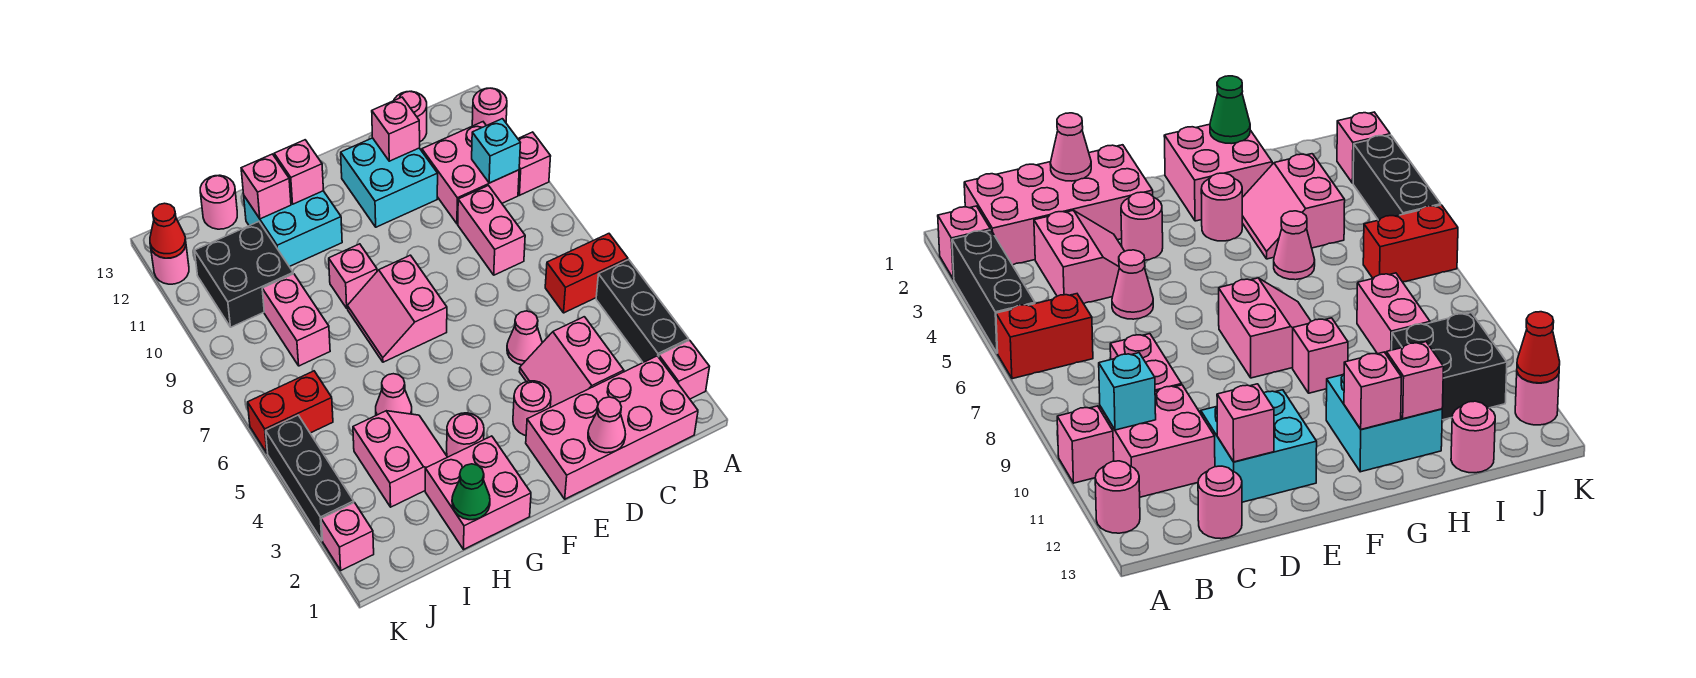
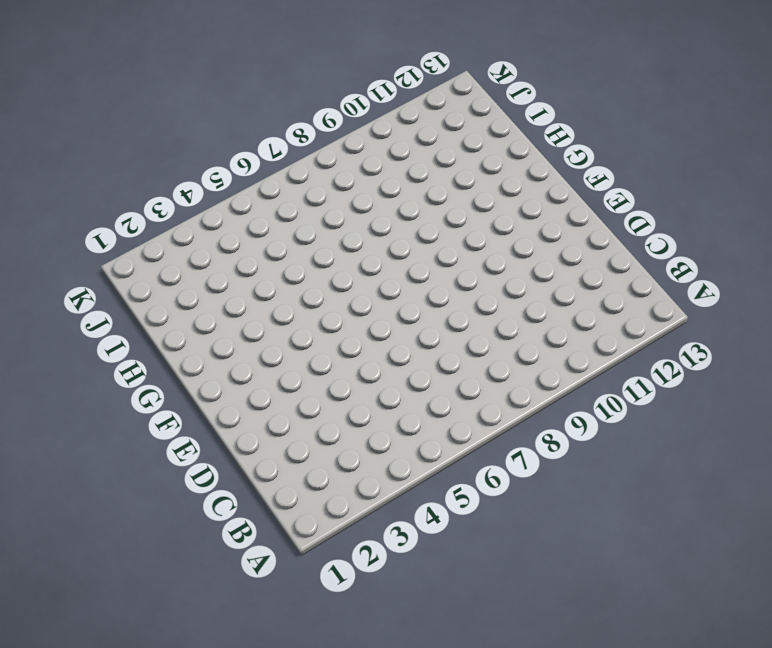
none -> pink brick A2 level 1
none -> black brick A3:A5 level 1
none -> red brick A6:B6 level 1
none -> pink brick A10 level 1

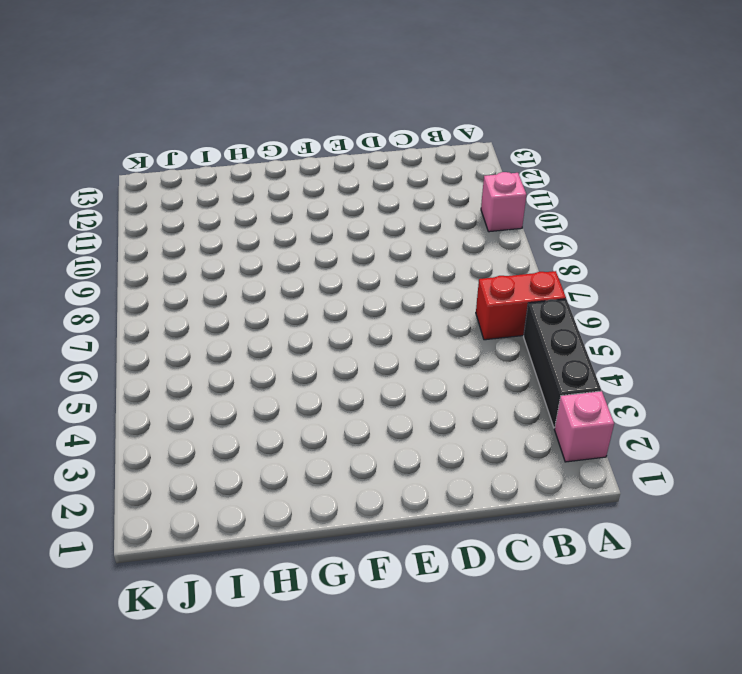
none -> pink round brick A12 level 1
none -> pink brick B1:E2 level 1
none -> pink brick B10:C11 level 1
none -> pink slope C3:D4 level 1 top C

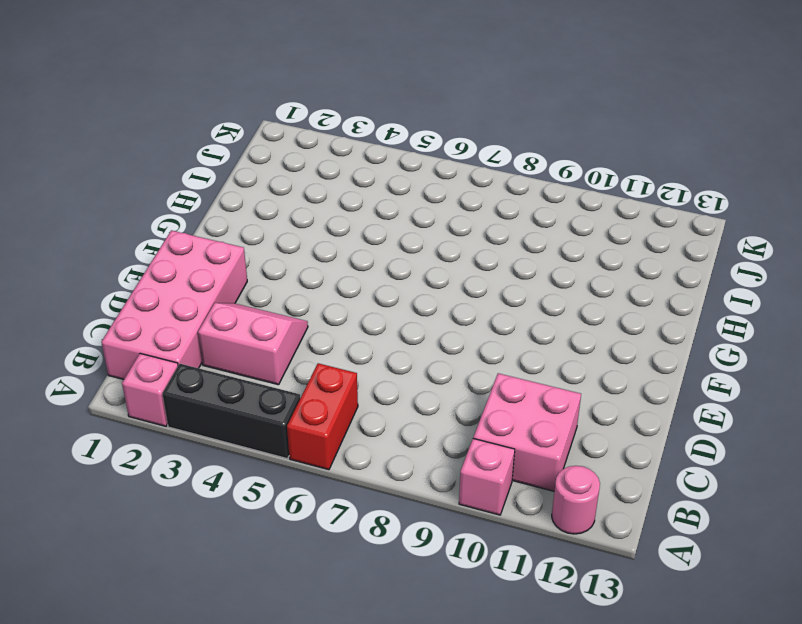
none -> pink brick C8:C9 level 1
none -> pink round brick C13 level 1
none -> pink cone D5 level 1
none -> cyan brick D11:E12 level 1

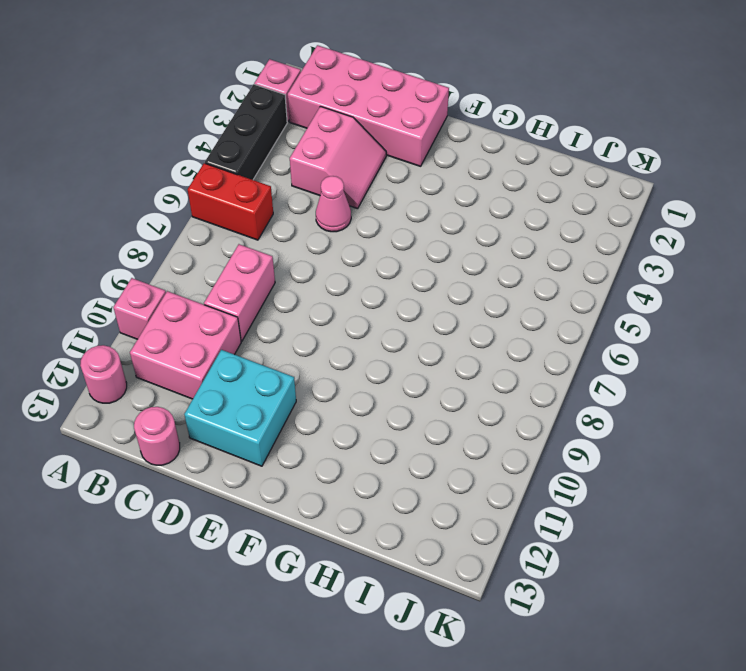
none -> pink round brick E3 level 1
none -> pink slope F7:G8 level 1 top F
none -> pink brick G1:H2 level 1
none -> pink round brick G3 level 1

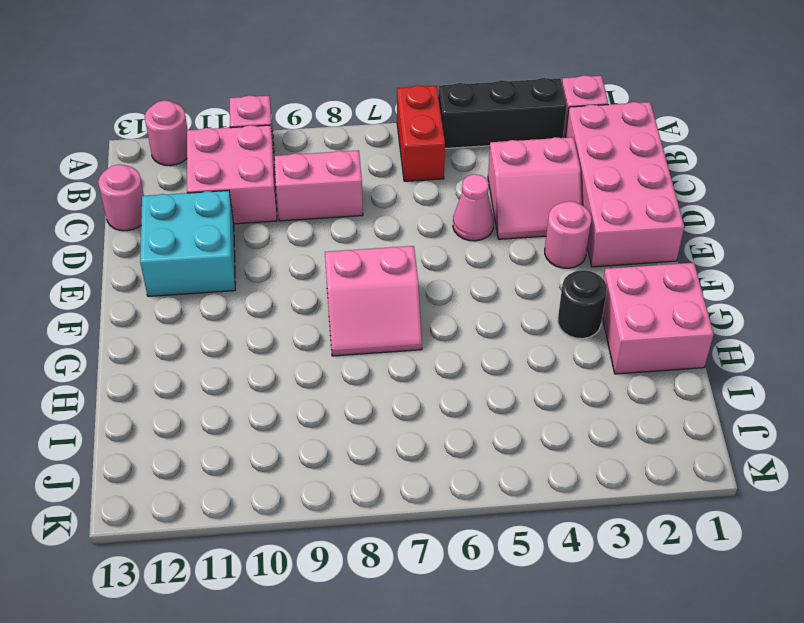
black round brick G3 level 1 -> pink round brick G3 level 1
none -> pink brick G9 level 1
none -> cyan brick G11:H12 level 1
none -> pink slope H3:I4 level 1 top I
none -> pink cone H5 level 1

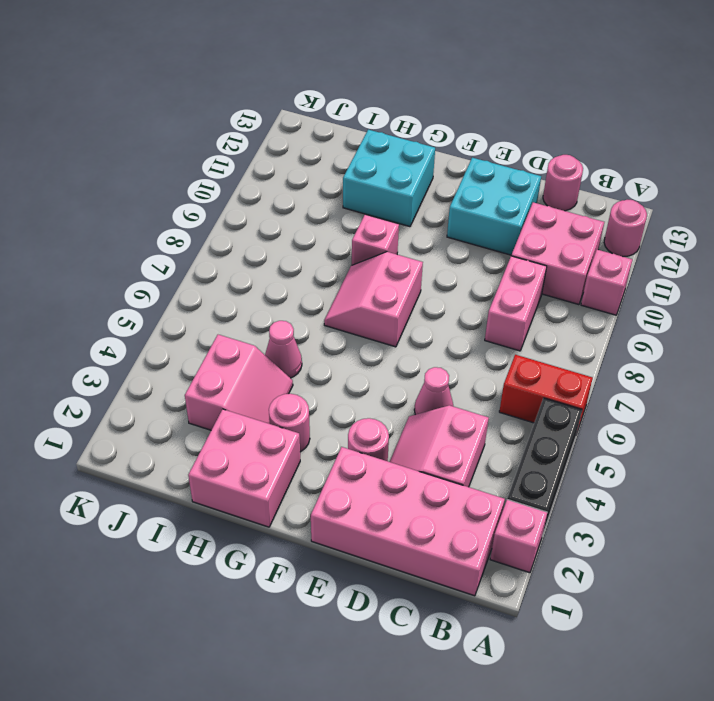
none -> pink brick I8:I9 level 1
none -> black brick I10:J11 level 1
none -> pink round brick I13 level 1
none -> red brick J6:K6 level 1

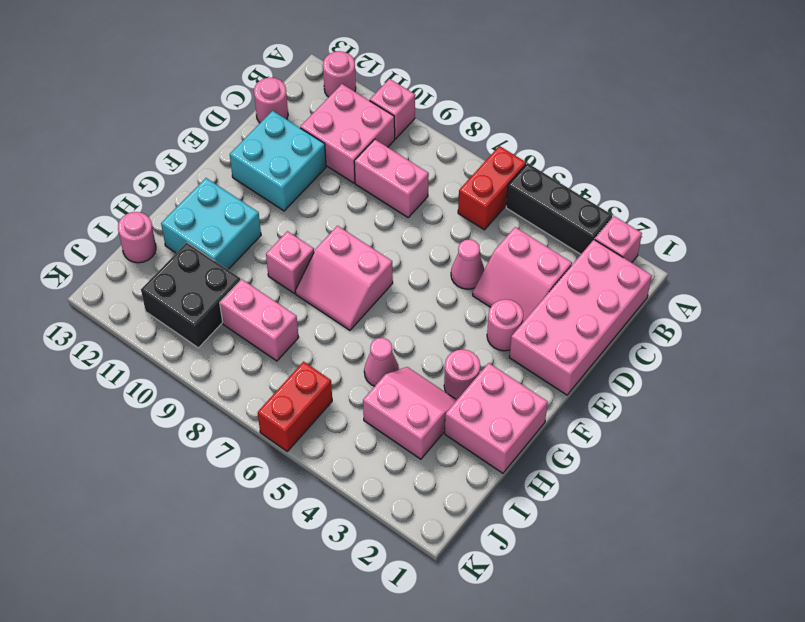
none -> pink brick K2 level 1
none -> black brick K3:K5 level 1
none -> pink round brick K12 level 1
none -> cyan brick B10 level 2

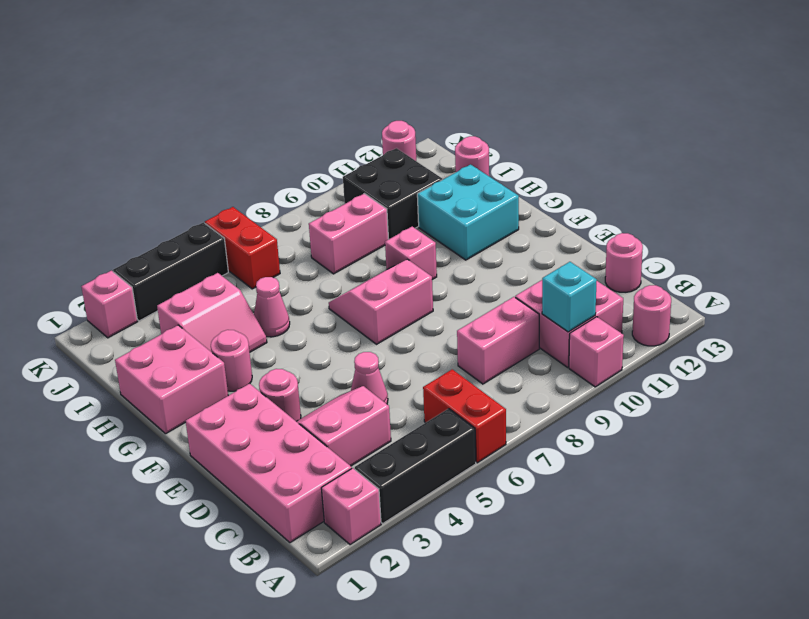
none -> cyan brick D11:E12 level 1
none -> pink cone D1 level 2
none -> pink brick D12 level 2
none -> pink brick G12 level 2

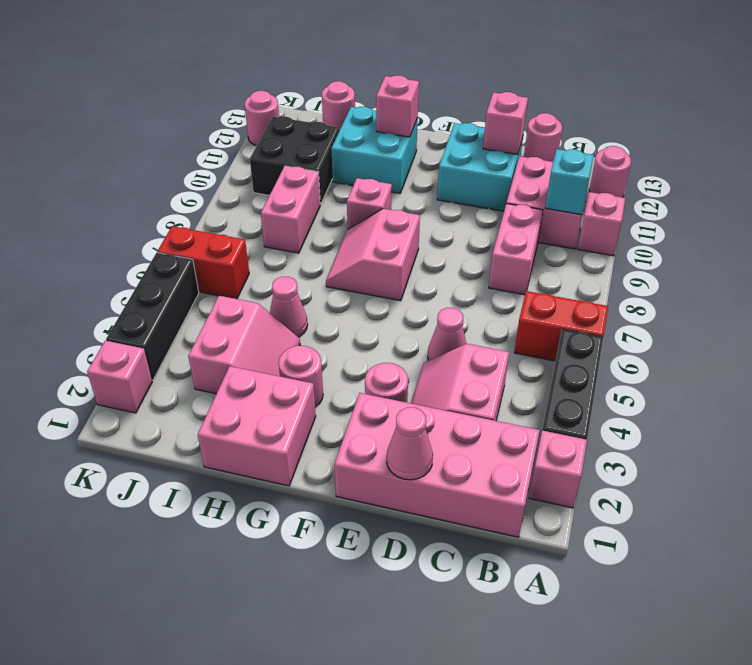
none -> green cone H1 level 2
none -> pink brick H12 level 2
none -> red cone K12 level 2

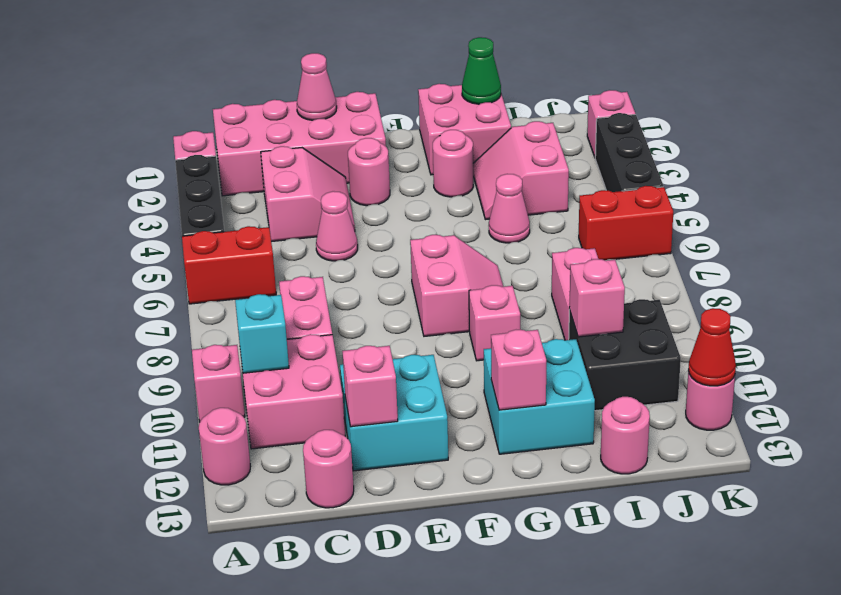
pink brick I10 level 2 -> pink brick H12 level 2

